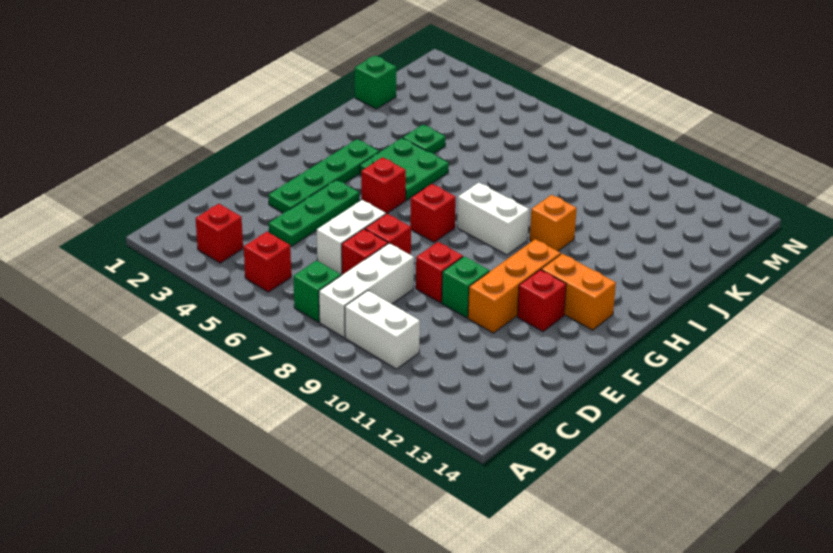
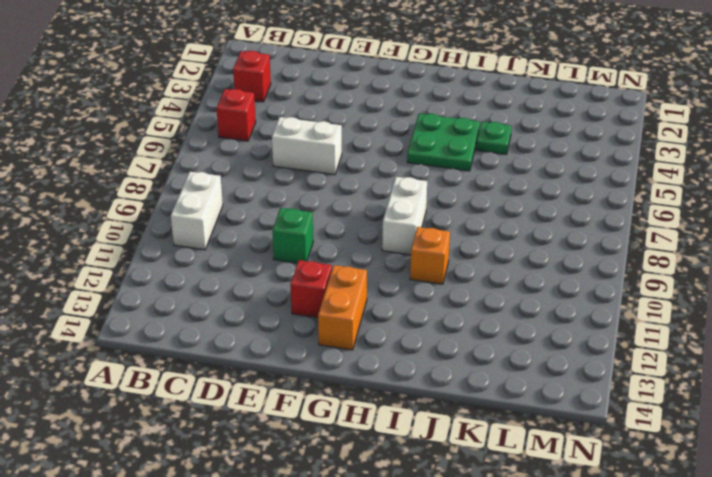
none -> green brick B7 level 1
none -> white brick B8:D8 level 1
none -> green plate D4:F4 level 1

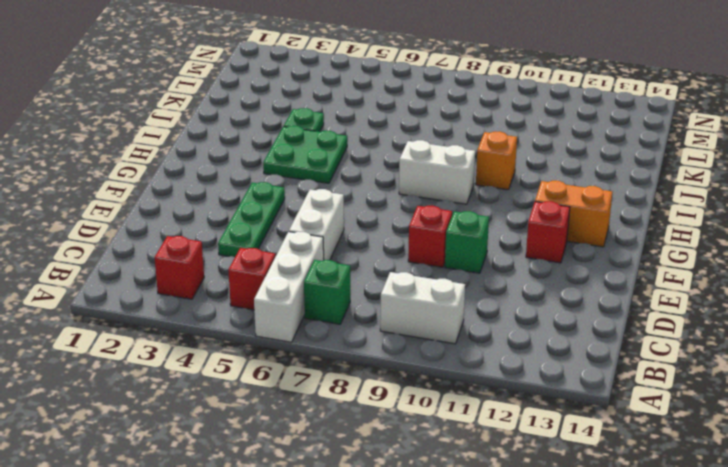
white brick A6:C6 level 1 -> white brick B8:D8 level 1
none -> red brick D7 level 1
none -> green plate E3:H3 level 1
none -> red brick E7 level 1

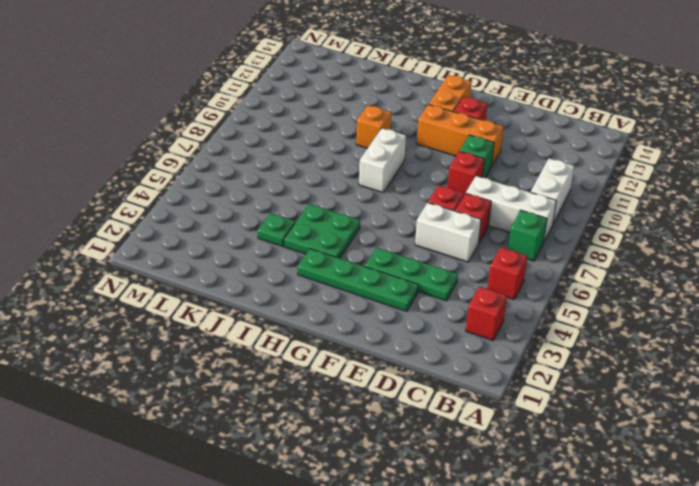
none -> red brick G5 level 1
none -> red brick G7 level 1
none -> green brick K1 level 1

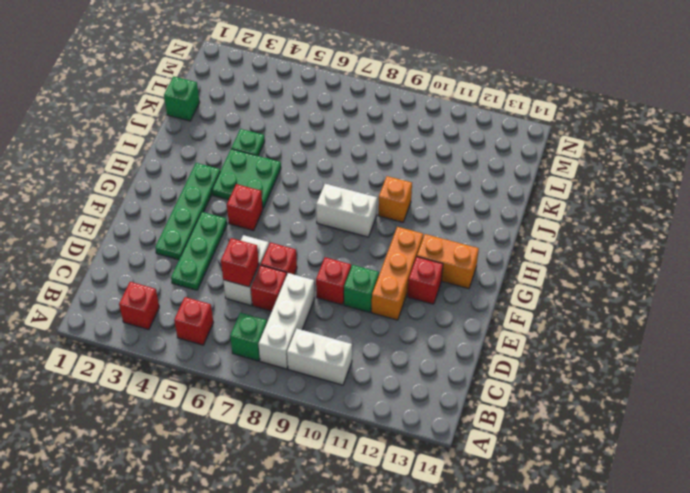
red brick D6 level 2 -> red brick G7 level 1

